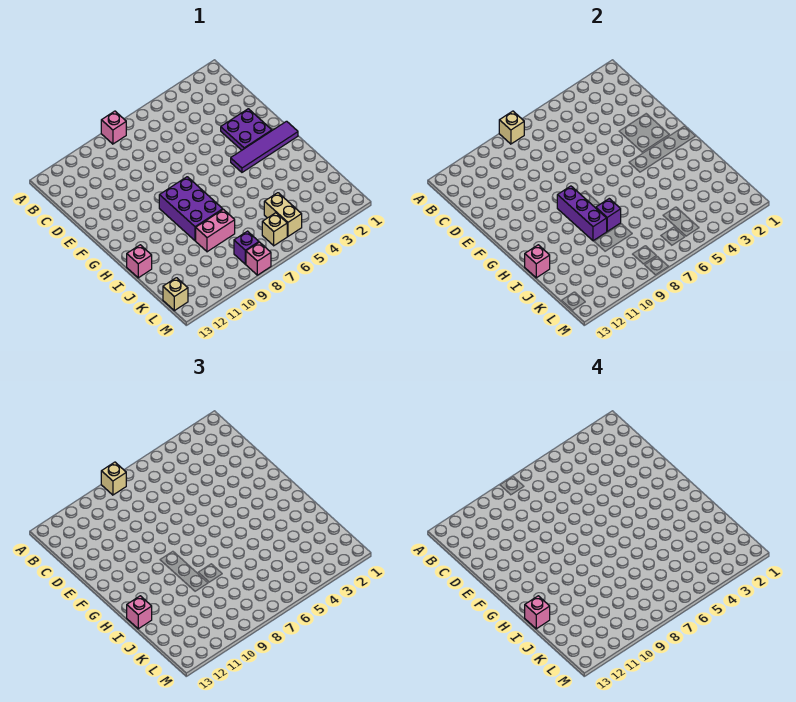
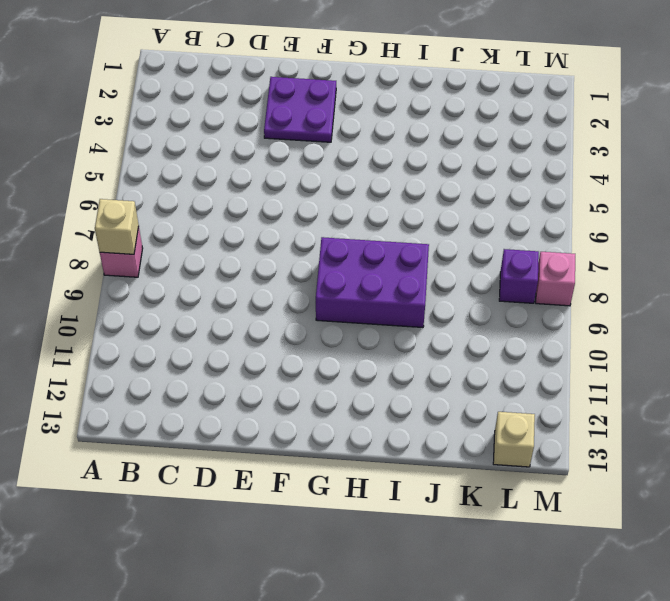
none -> purple tile G1:G4 level 1
none -> pink brick I13 level 1
none -> pink brick J8:J9 level 1

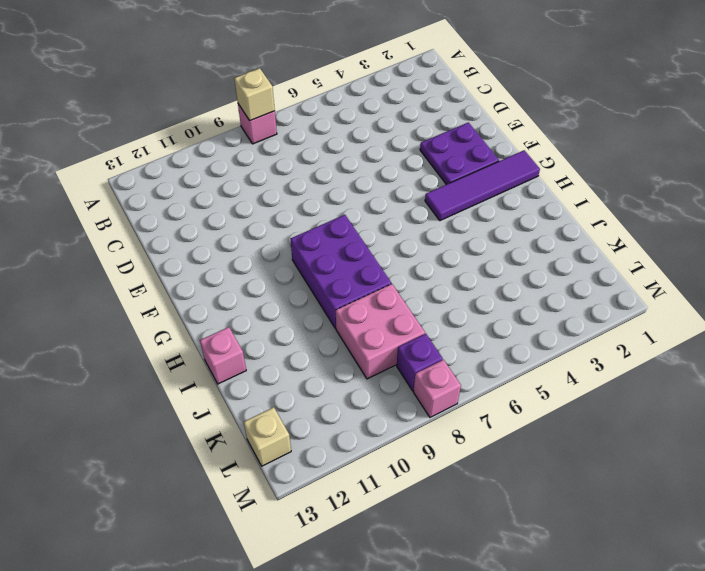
pink brick J8:K9 level 1 -> pink brick J8:J9 level 1
none -> tan brick K5:L5 level 1
none -> tan brick L6 level 1
none -> purple brick G9:I9 level 2

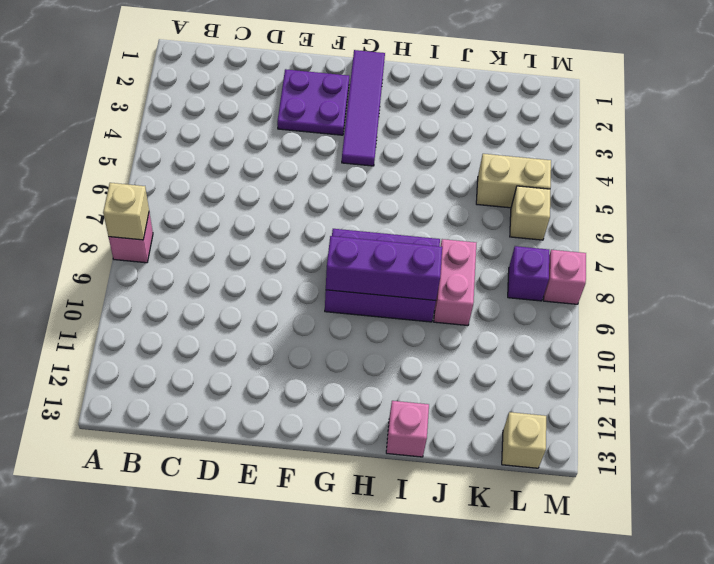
none -> purple brick I8 level 2
none -> pink brick I13 level 2
none -> tan brick A8 level 3

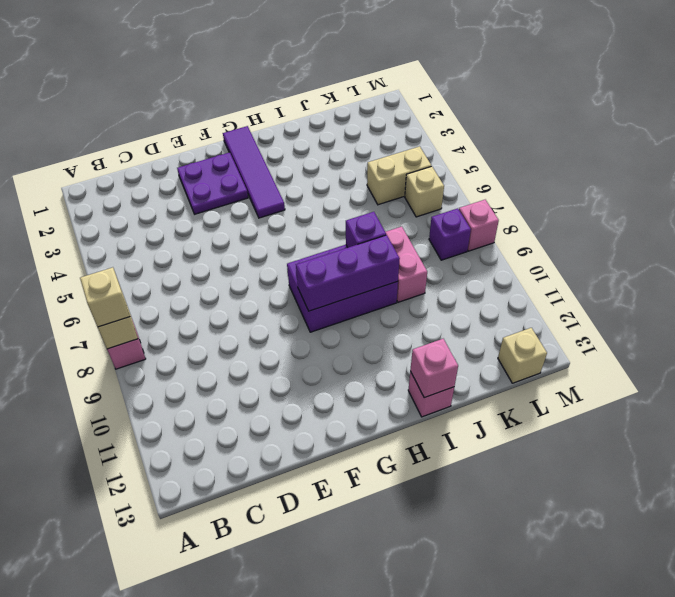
none -> pink brick I13 level 3
none -> pink brick I13 level 4

